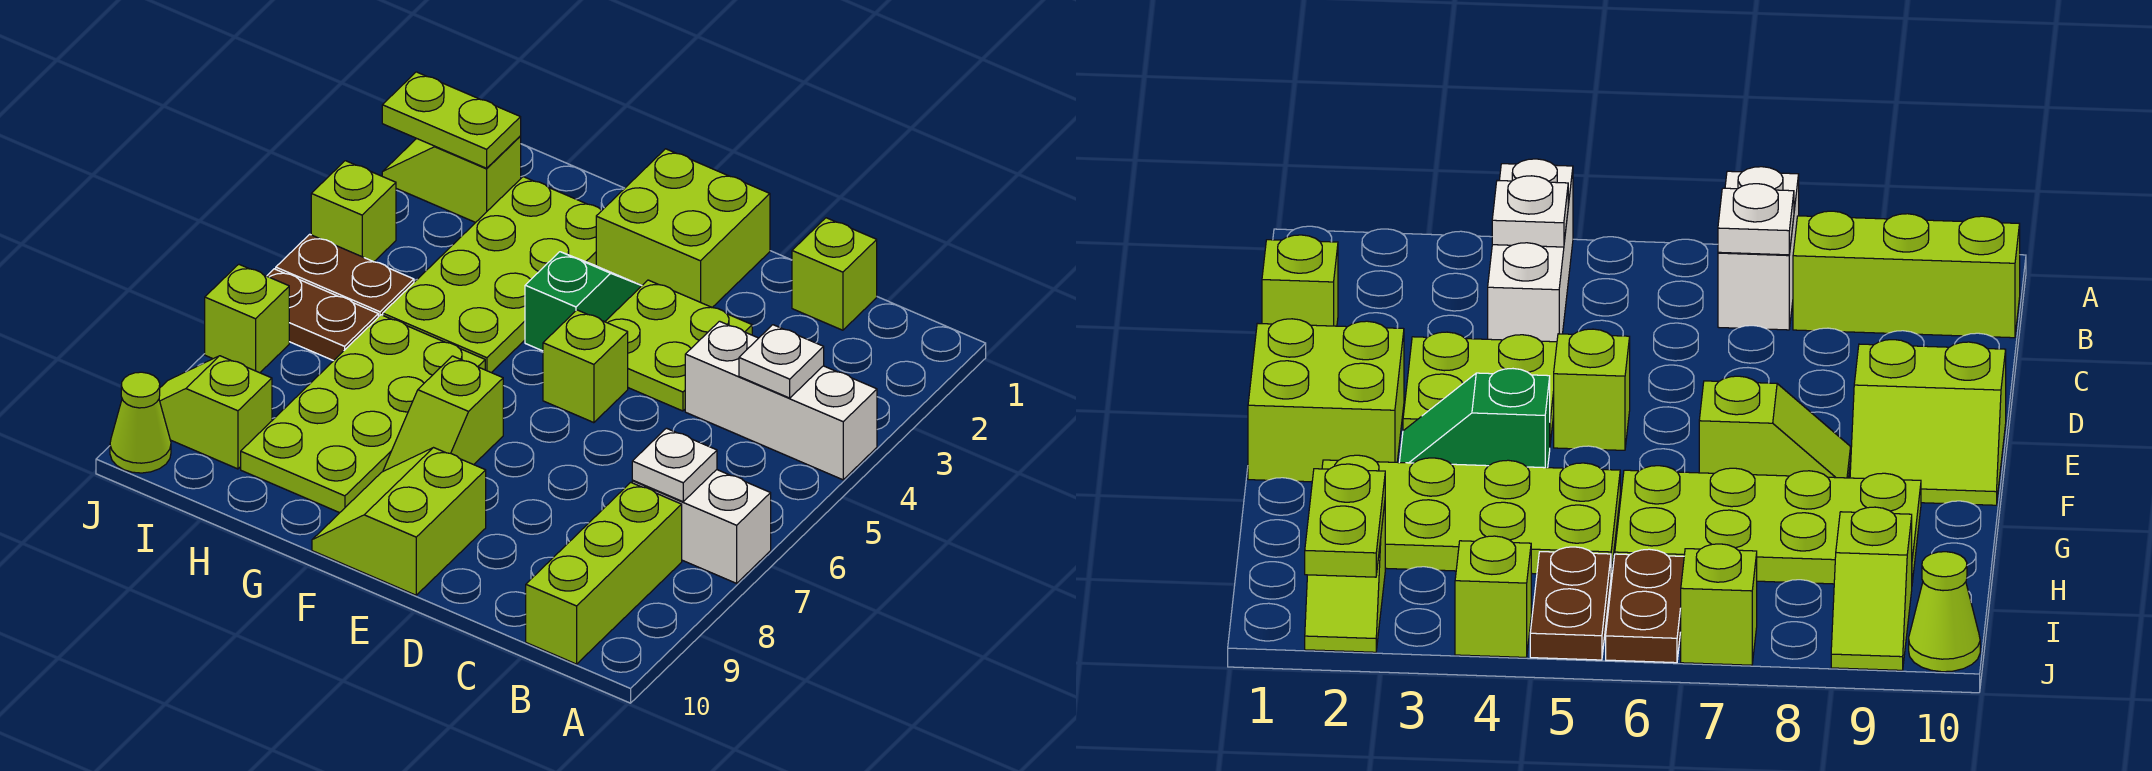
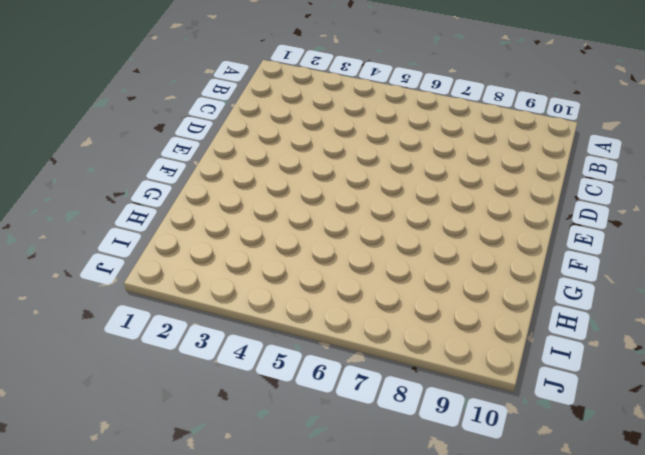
none -> white brick A4:C4 level 1
none -> white brick A7:B7 level 1
none -> lime brick B8:B10 level 1

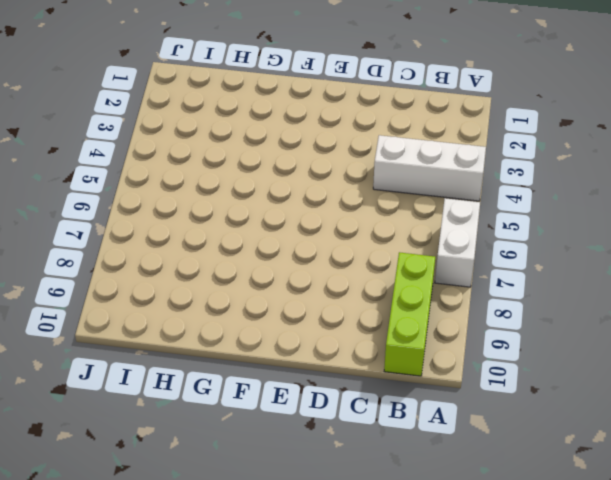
white brick A6:A7 level 1 -> white brick A7:B7 level 1
none -> lime brick C1 level 1
none -> lime plate D3:E4 level 1
none -> lime brick E1:F2 level 1

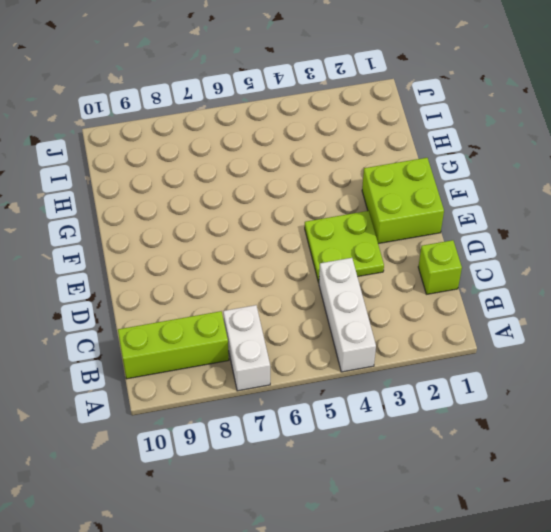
none -> lime brick E5 level 1
none -> lime slope E9:F10 level 1 top E
none -> green slope F3:F4 level 1 top 4

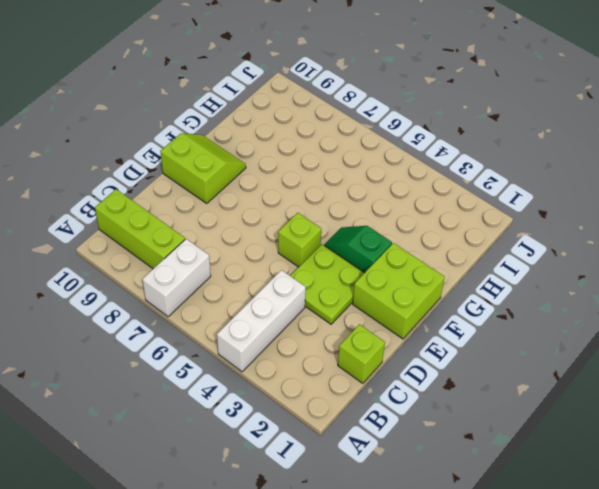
green slope F3:F4 level 1 top 3 -> green slope F3:F4 level 1 top 4
none -> lime slope F7:F8 level 1 top 7
none -> lime plate G2:H5 level 1
none -> lime plate G6:H9 level 1

